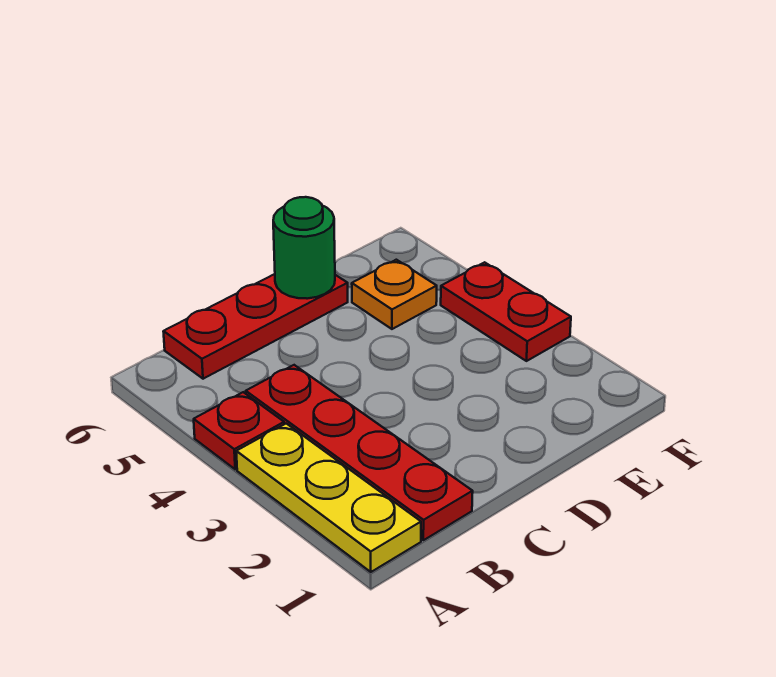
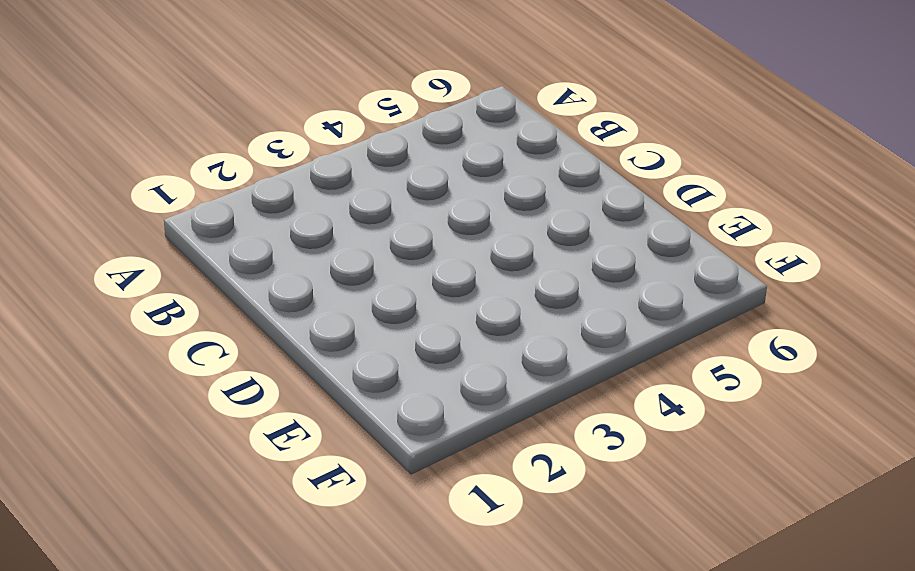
none -> yellow plate A1:A3 level 1
none -> red plate A4 level 1

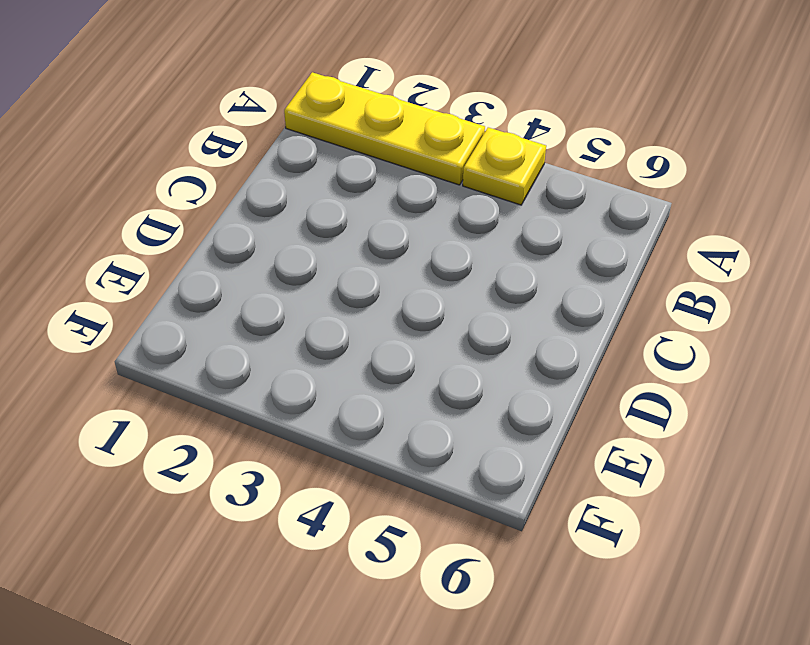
yellow plate A4 level 1 -> red plate A4 level 1
none -> red plate B1:B4 level 1
none -> red plate B6:D6 level 1

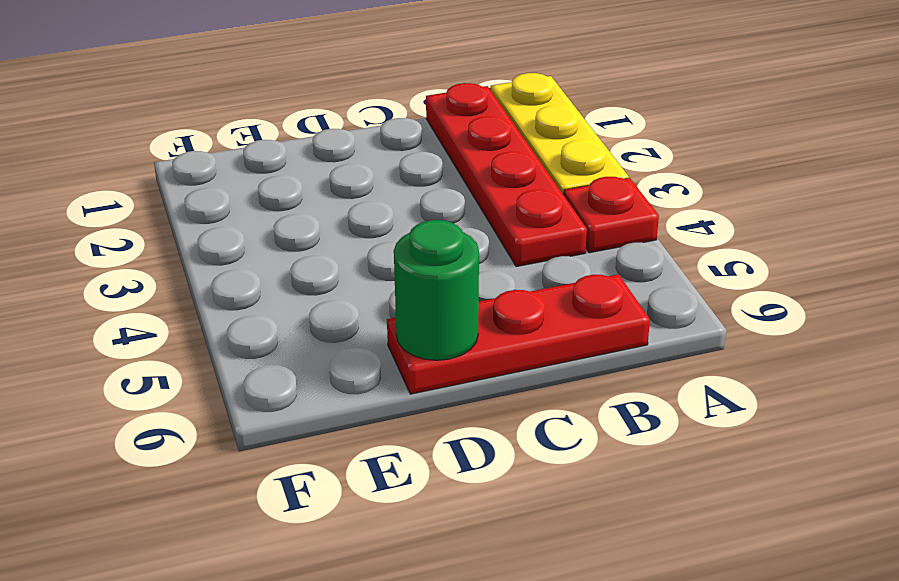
none -> orange plate E5 level 1
none -> red plate F3:F4 level 1

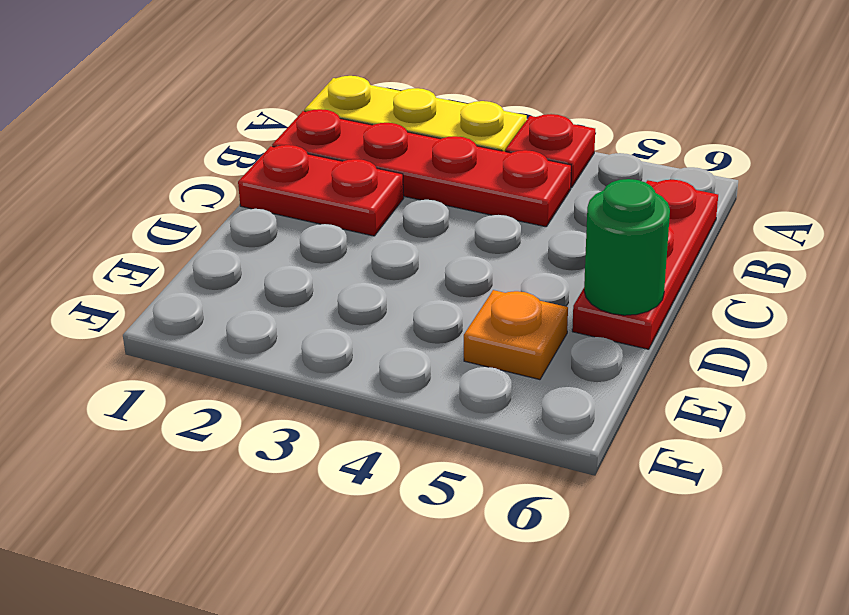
red plate C1:C2 level 1 -> red plate F3:F4 level 1

